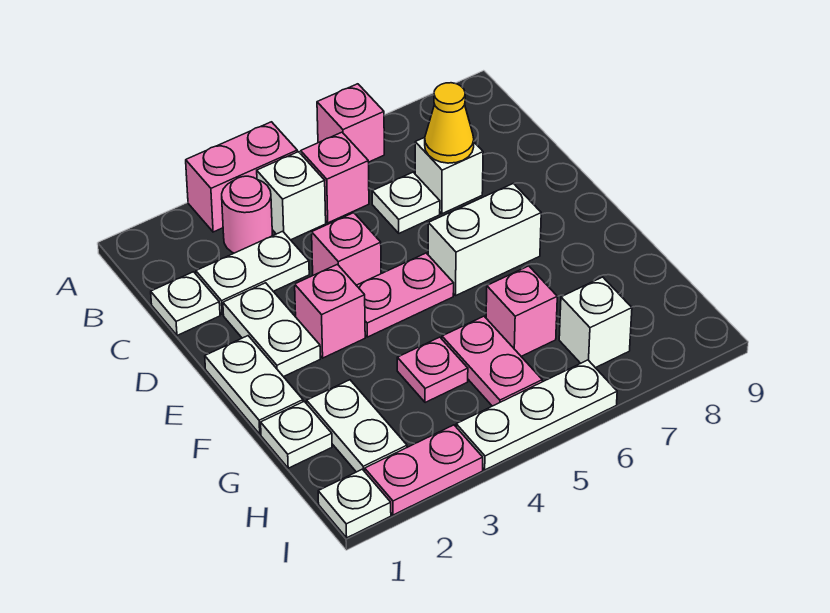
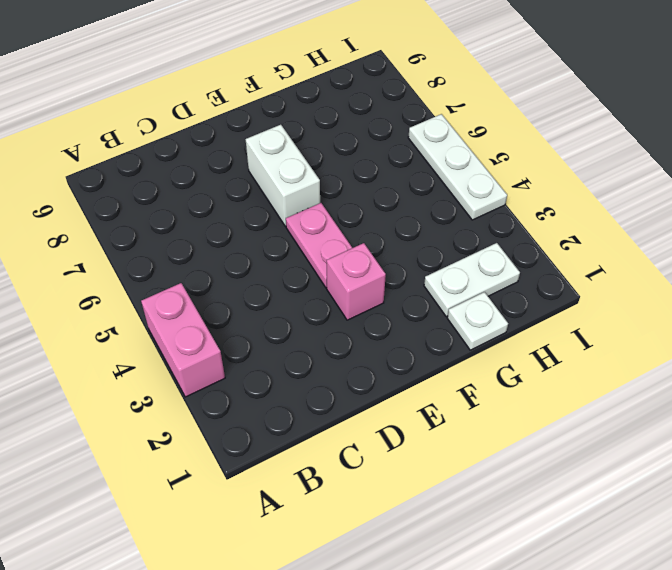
none -> pink brick A6 level 1
none -> pink round brick B3 level 1
none -> white brick B4 level 1

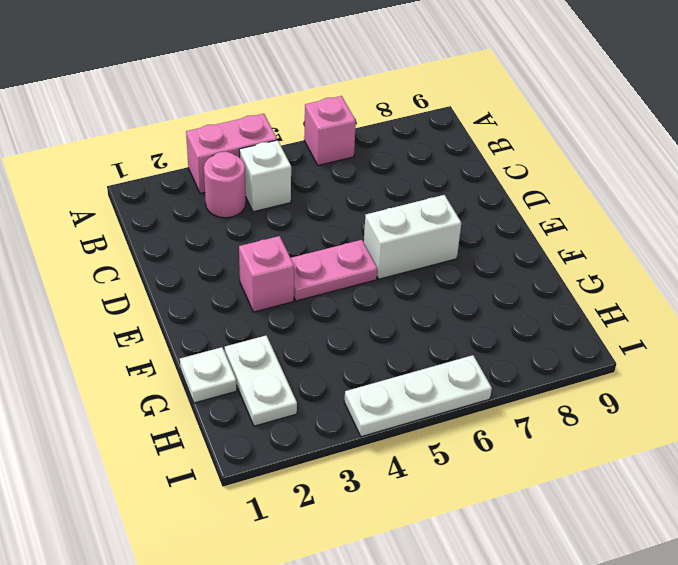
none -> pink brick B5 level 1
none -> white plate C1 level 1
none -> white plate C2:C3 level 1

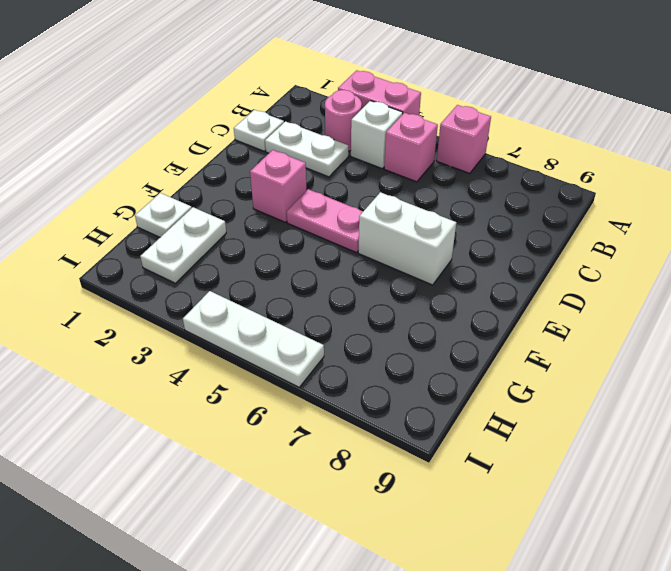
none -> white plate C6 level 1
none -> white brick C7 level 1
none -> white plate D2:E2 level 1

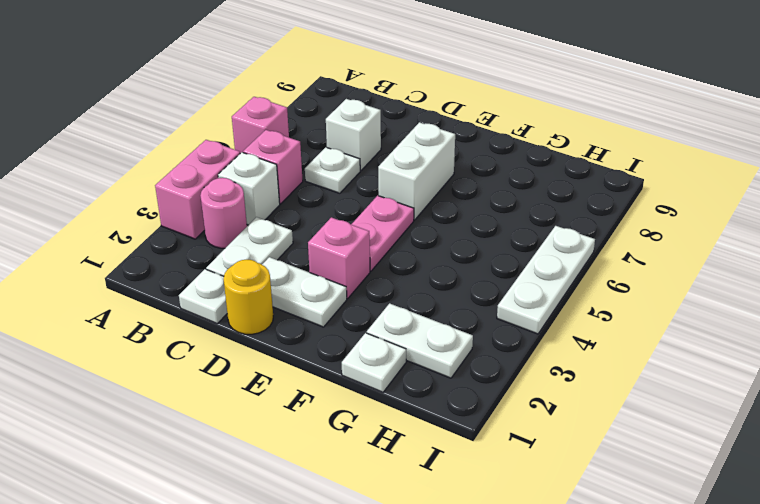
yellow round brick D1 level 1 -> none
none -> pink brick D4 level 1
none -> white plate E1:F1 level 1
none -> pink plate G4 level 1

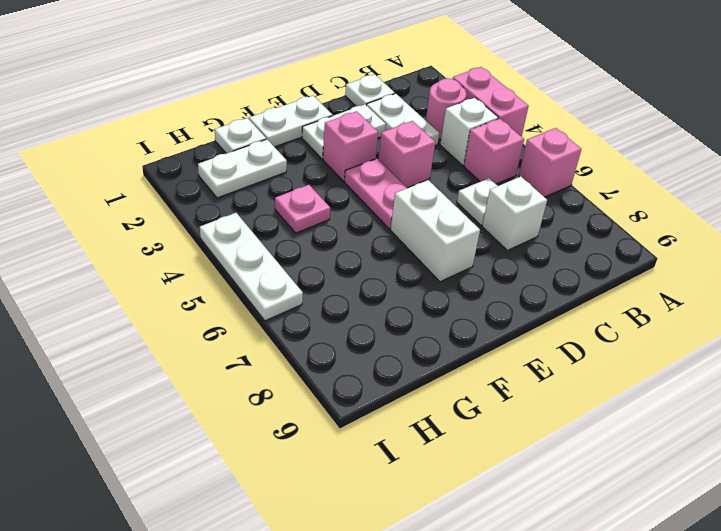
none -> pink plate G5:H5 level 1
none -> pink brick G6 level 1
none -> white brick H7 level 1

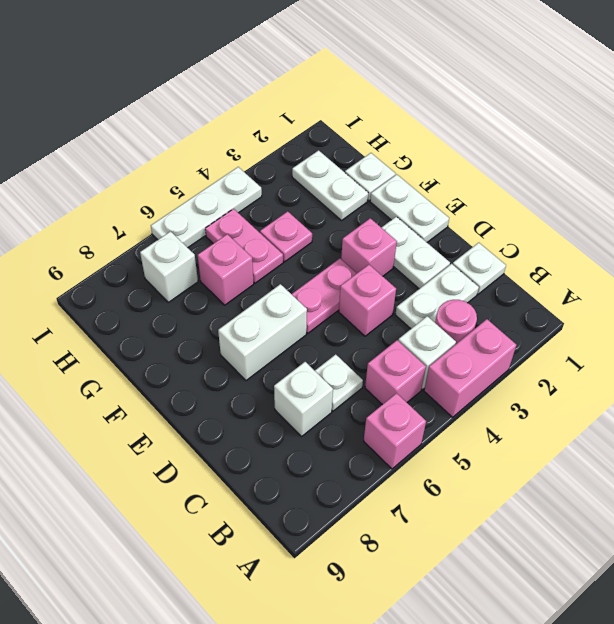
none -> white plate I1 level 1
none -> pink plate I2:I3 level 1
none -> yellow cone C7 level 2

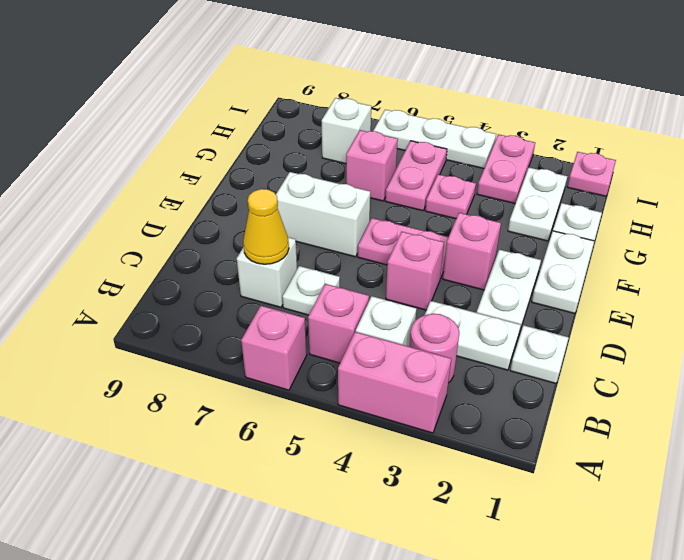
pink plate H3:I3 level 1 -> pink plate I2:I3 level 1
pink plate I1 level 1 -> white plate I1 level 1

